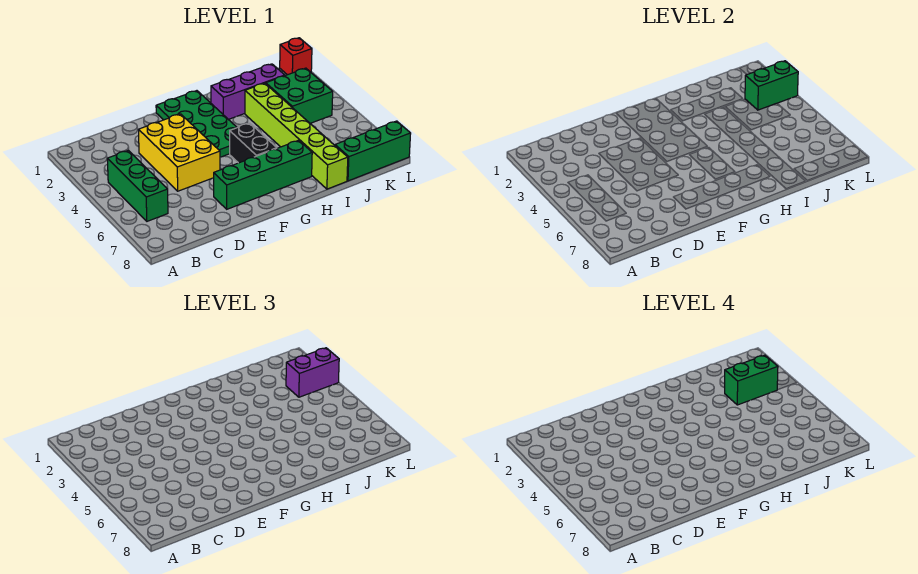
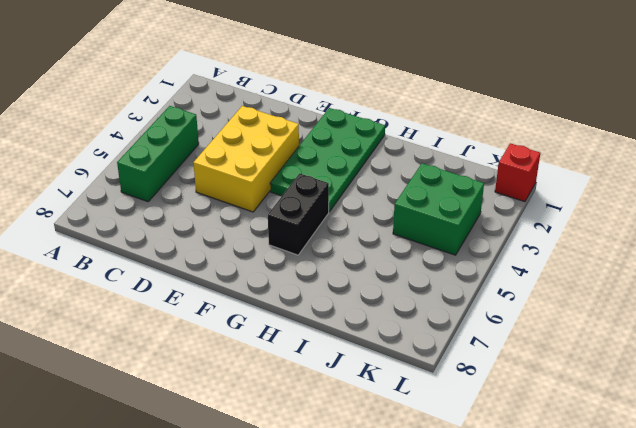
none -> green brick E7:H7 level 1
none -> purple brick H2:J2 level 1
none -> lime brick I3:I8 level 1

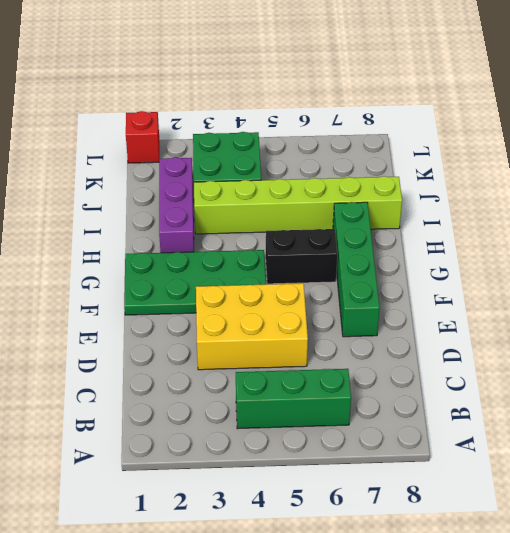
none -> green brick J8:L8 level 1
none -> green brick K3:L3 level 2
none -> purple brick K3:L3 level 3

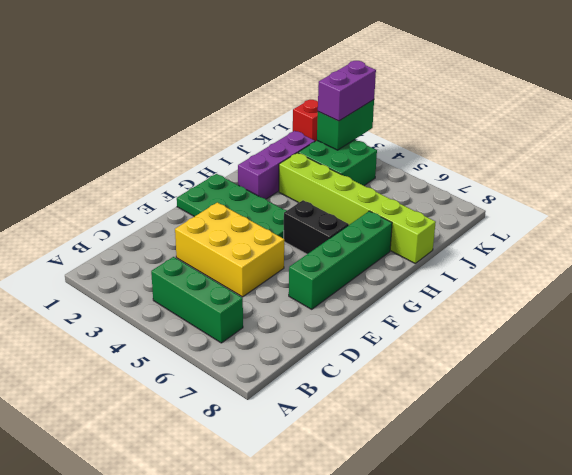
none -> green brick J8:L8 level 1
none -> green brick J3:K3 level 4

